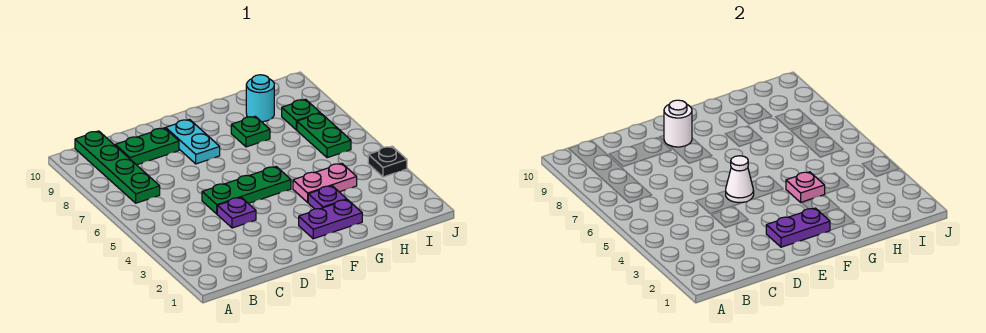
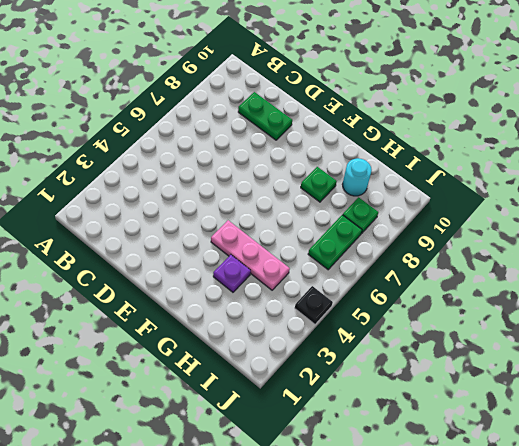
pink plate F4:H4 level 1 -> pink plate G4:H4 level 1
none -> green plate B7:B10 level 1
none -> purple plate D4 level 1
none -> green plate D5:F5 level 1

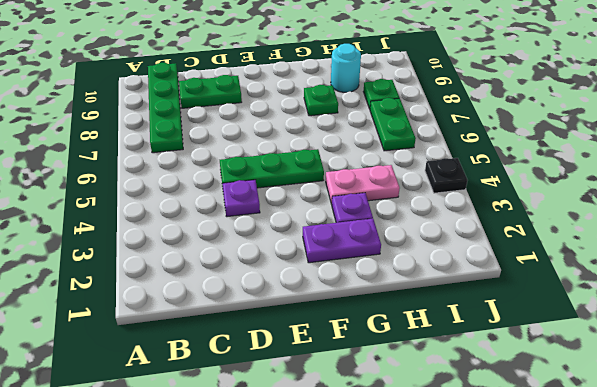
none -> cyan plate E8:E9 level 1
none -> purple plate E2:F2 level 2
none -> white cone E5 level 2

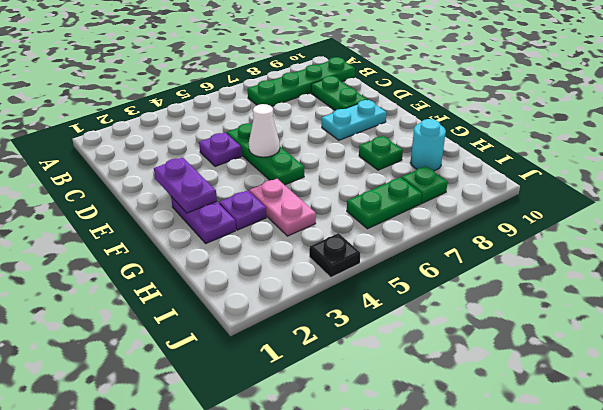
none -> white round brick E9 level 2
none -> pink plate G4 level 2

